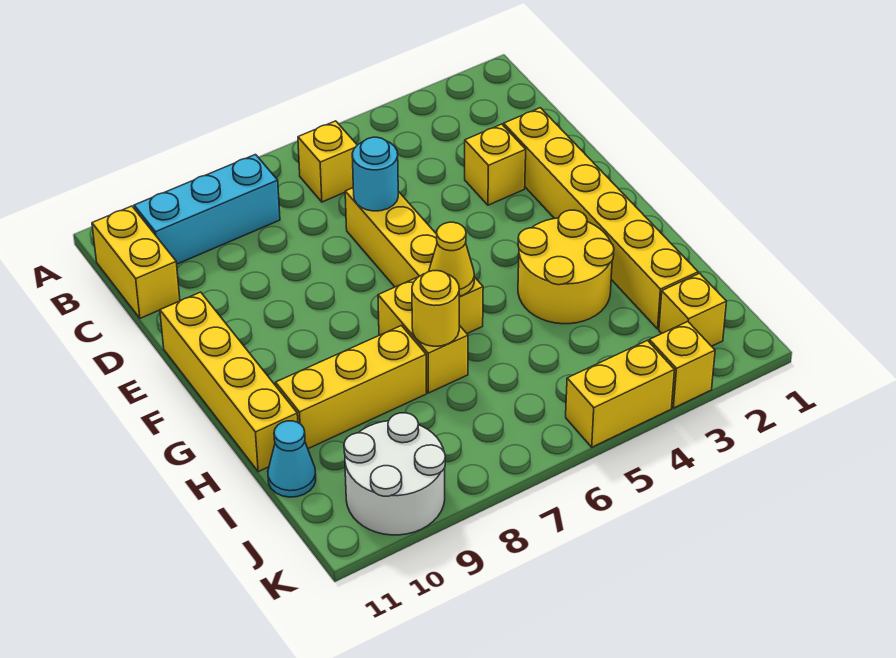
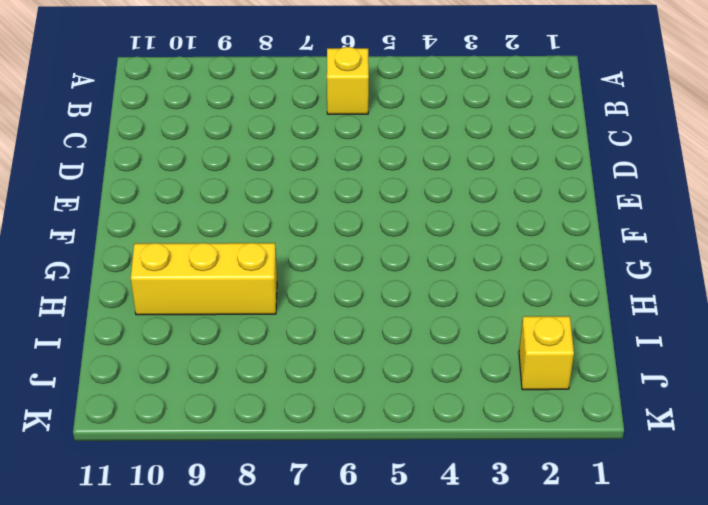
none -> cyan brick B8:B10 level 1
none -> yellow brick B11:C11 level 1
none -> yellow brick D2:I2 level 1

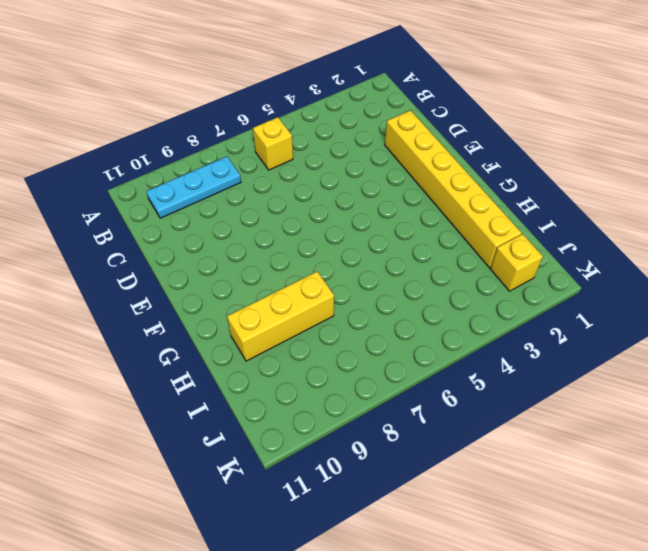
cyan plate B8:B10 level 1 -> cyan brick B8:B10 level 1
none -> yellow brick B11:C11 level 1
none -> yellow brick D3 level 1
none -> yellow brick D6:G6 level 1

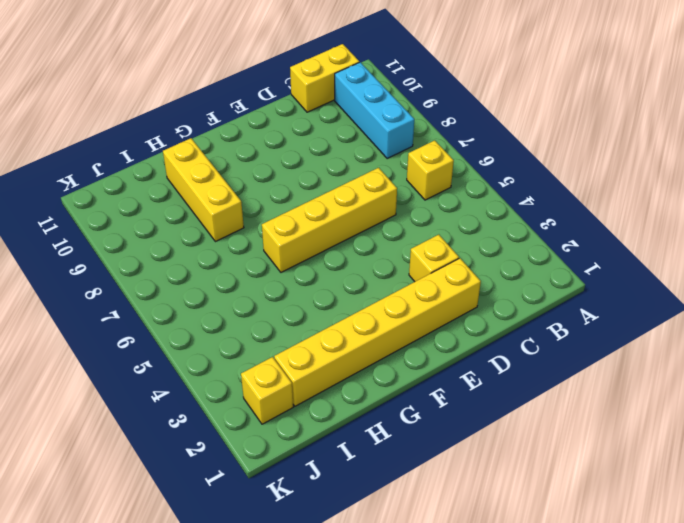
none -> yellow brick E11:H11 level 1
none -> yellow round brick G3:H4 level 1
none -> yellow brick G7:H7 level 1

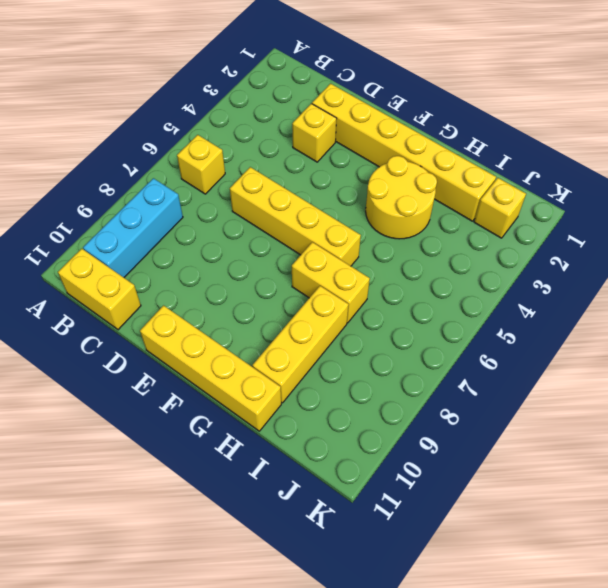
none -> cyan cone I11 level 1
none -> white round brick J9:K10 level 1
none -> yellow brick K3 level 1

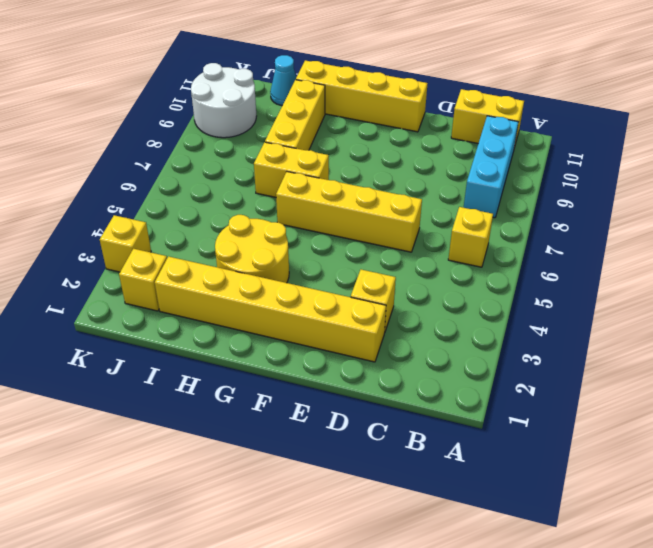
none -> yellow brick K4:K5 level 1
none -> cyan round brick D6 level 2
none -> yellow cone G6 level 2

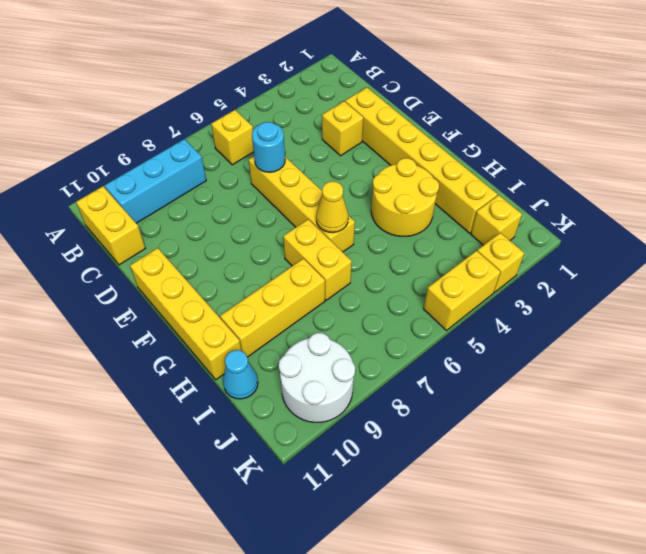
none -> yellow round brick H7 level 2

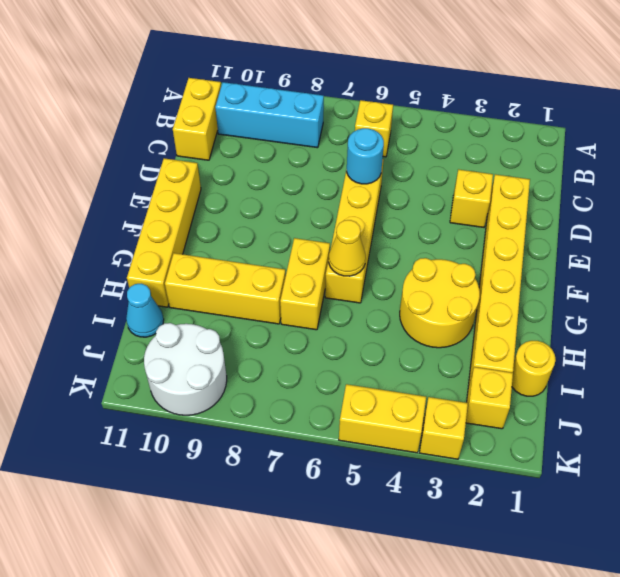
yellow round brick I1 level 1 -> yellow round brick H7 level 2

